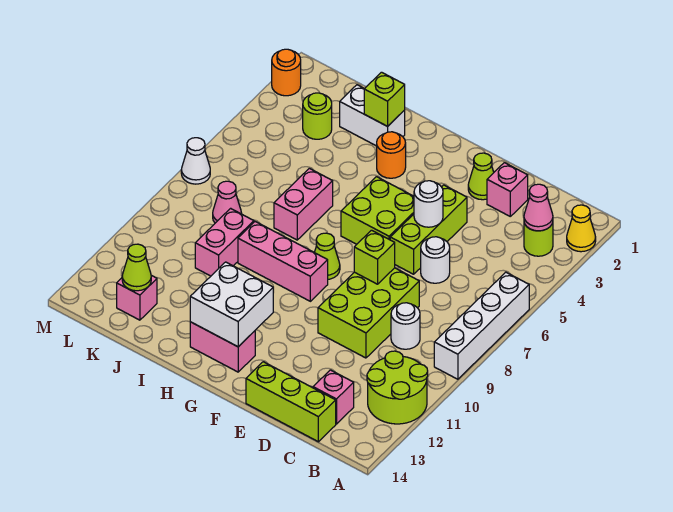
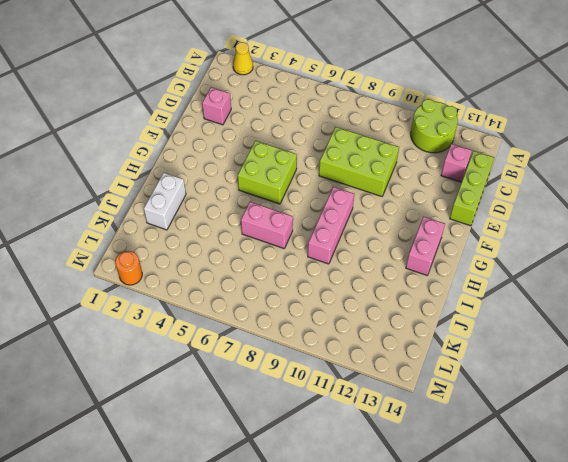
none -> white brick A6:A9 level 1
none -> lime round brick B3 level 1
none -> white round brick C9 level 1
none -> white round brick D6 level 1

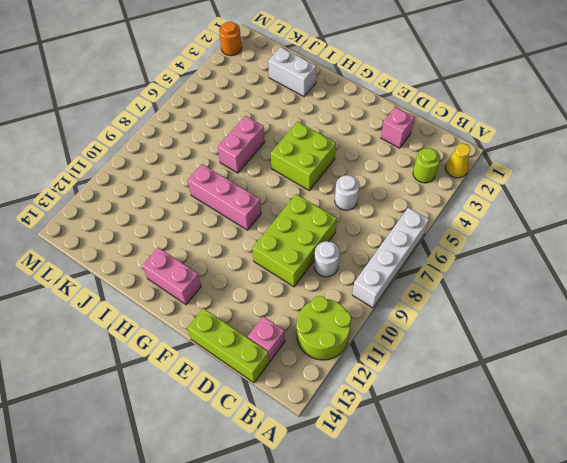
none -> lime cone E2 level 1
none -> lime brick E4:E6 level 1
none -> lime cone G8 level 1
none -> orange round brick H3 level 1

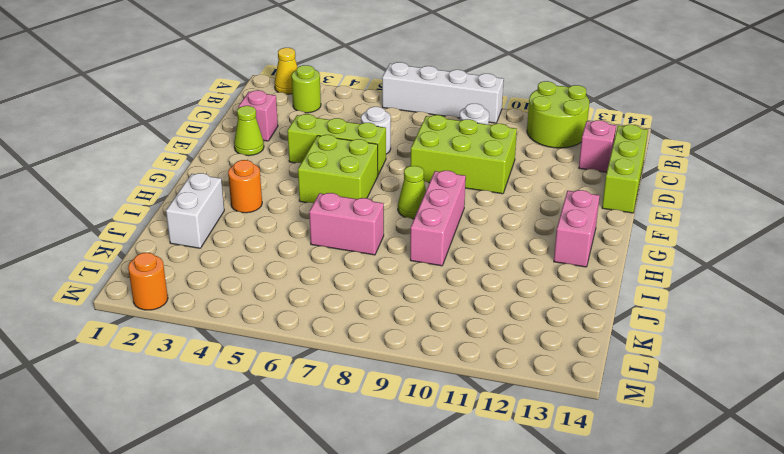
none -> pink brick J9:J10 level 1
none -> lime round brick K3 level 1
none -> pink cone K8 level 1
none -> pink brick K13 level 1

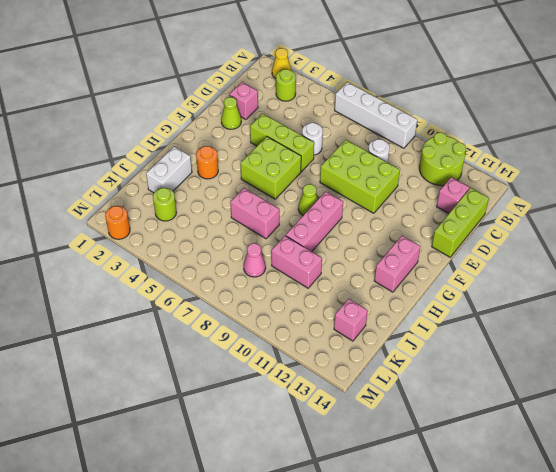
none -> white cone M7 level 1
none -> pink cone B3 level 2
none -> white round brick E5 level 2
none -> lime brick E8 level 2

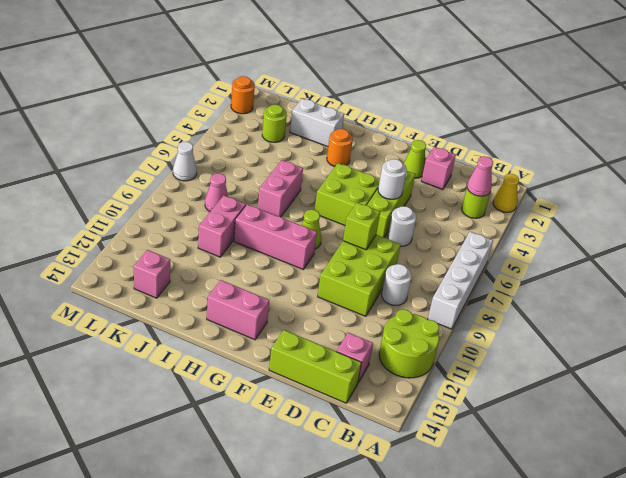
none -> white brick G12:H13 level 2
none -> lime brick I2 level 2
none -> lime cone K13 level 2

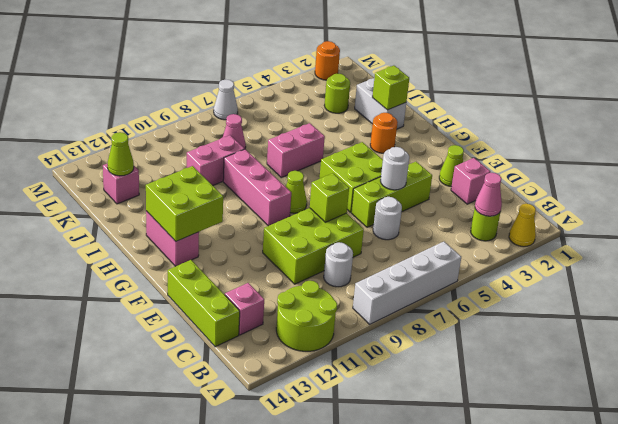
lime brick G12:H13 level 2 -> white brick G12:H13 level 2

